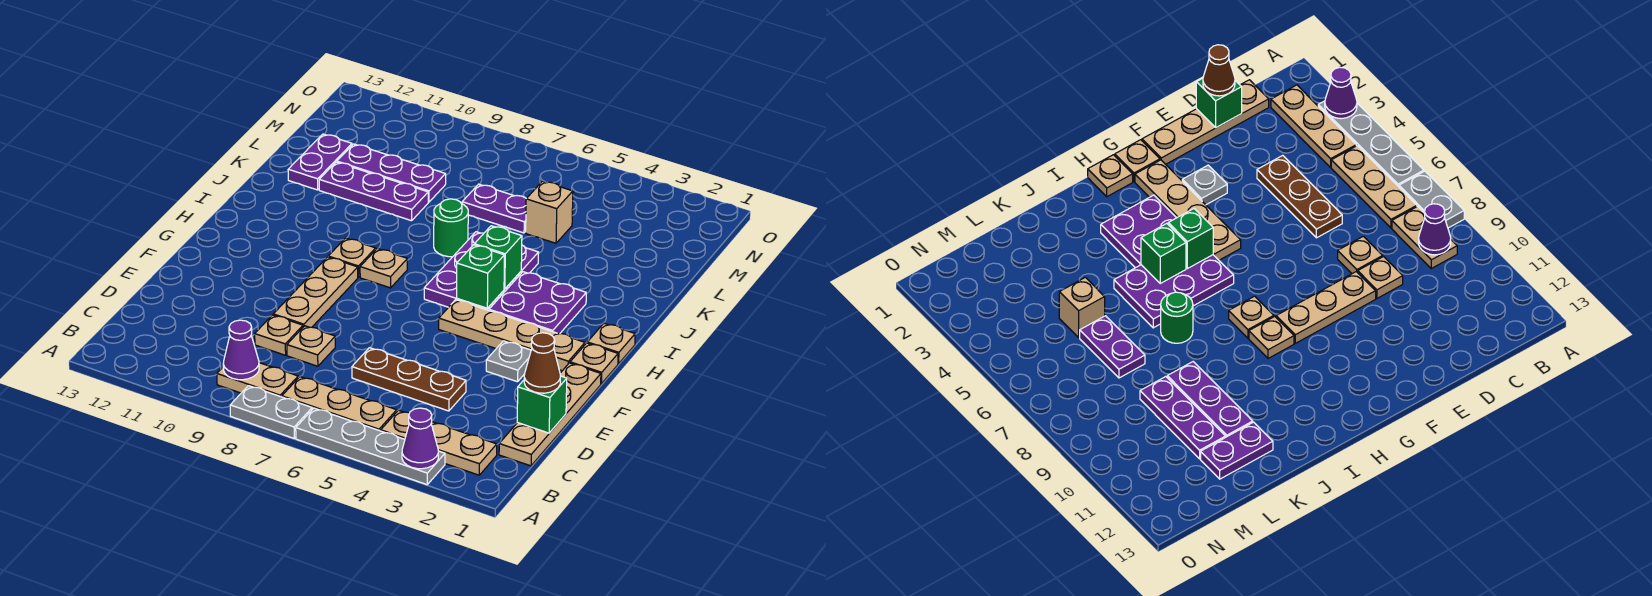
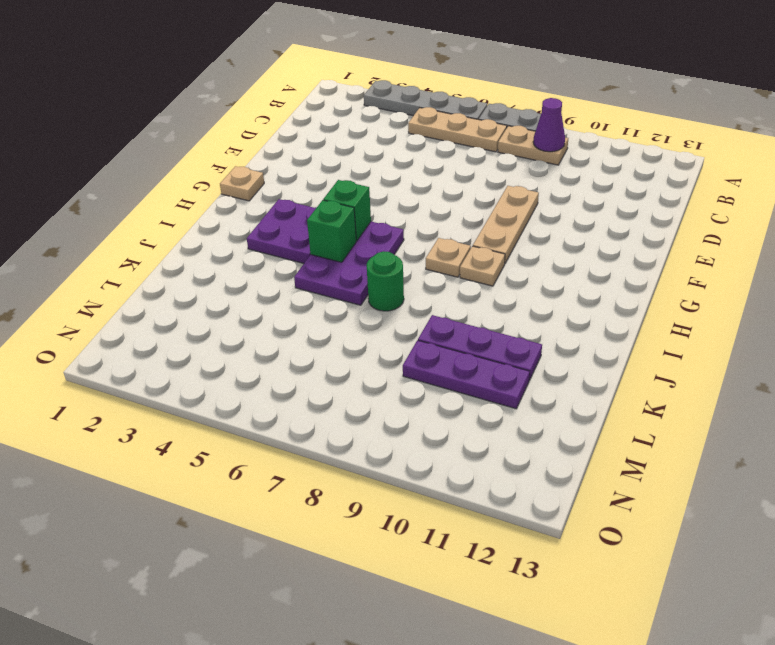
none -> tan plate B2:B4 level 1
none -> tan plate C1:F1 level 1
none -> brown plate D4:D6 level 1
none -> tan plate D8 level 1

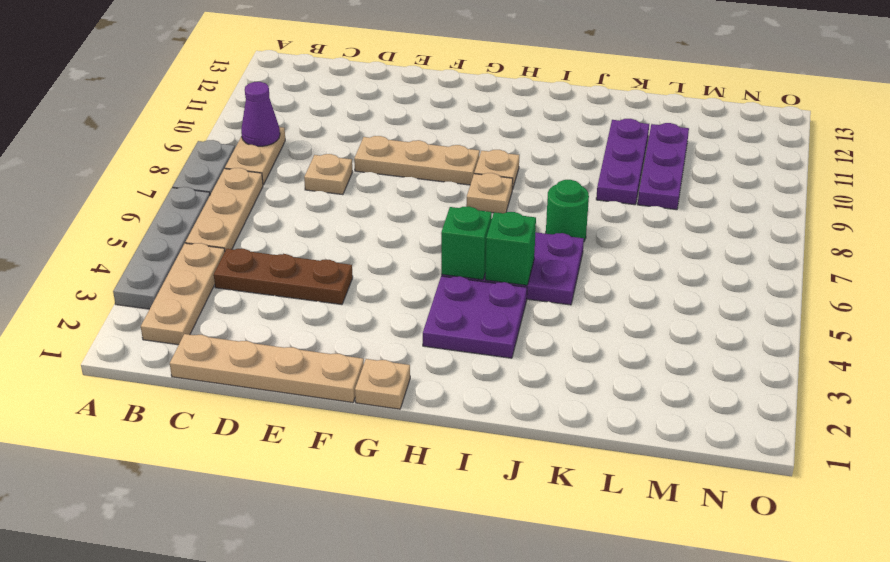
brown plate C4:E4 level 1 -> brown plate D4:D6 level 1
none -> tan plate D9 level 1
none -> grey plate F3 level 1
none -> tan plate G2:G5 level 1
none -> tan plate H1 level 1

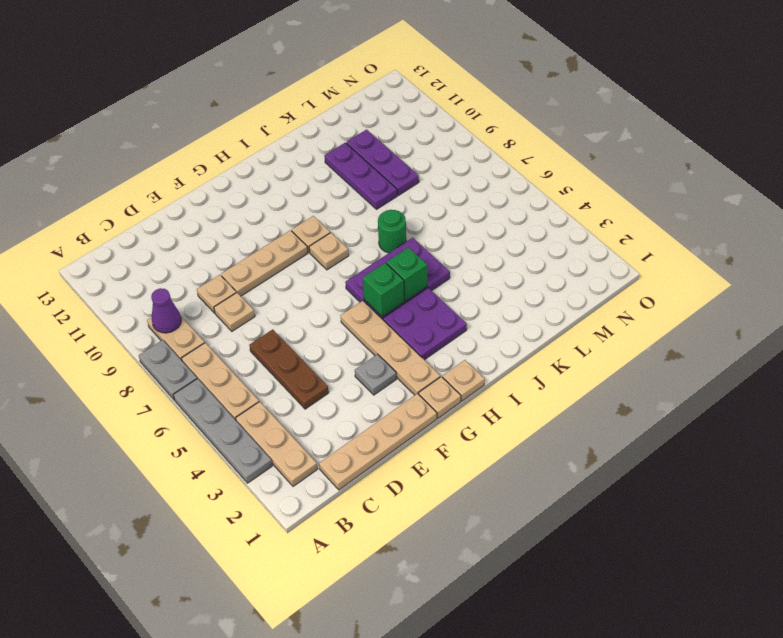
none -> purple plate K12:L12 level 1
none -> tan brick L5 level 1
none -> purple plate L6:L7 level 1
none -> purple cone A3 level 2

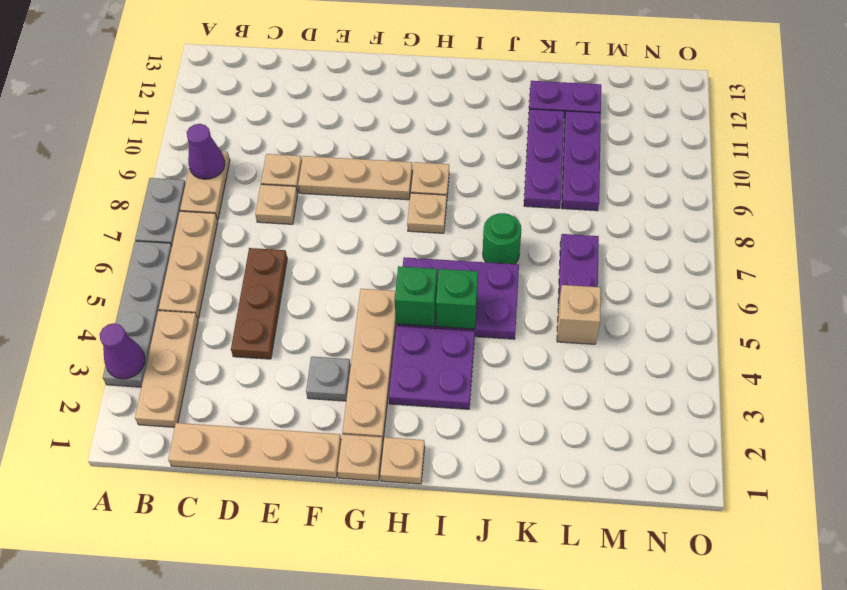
none -> green brick D1 level 2
none -> brown cone D1 level 3

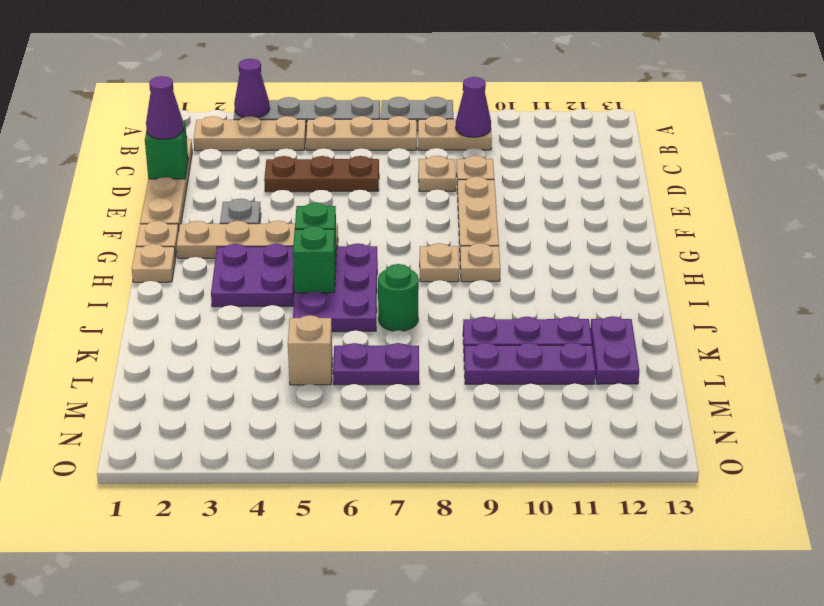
purple cone D1 level 3 -> brown cone D1 level 3

